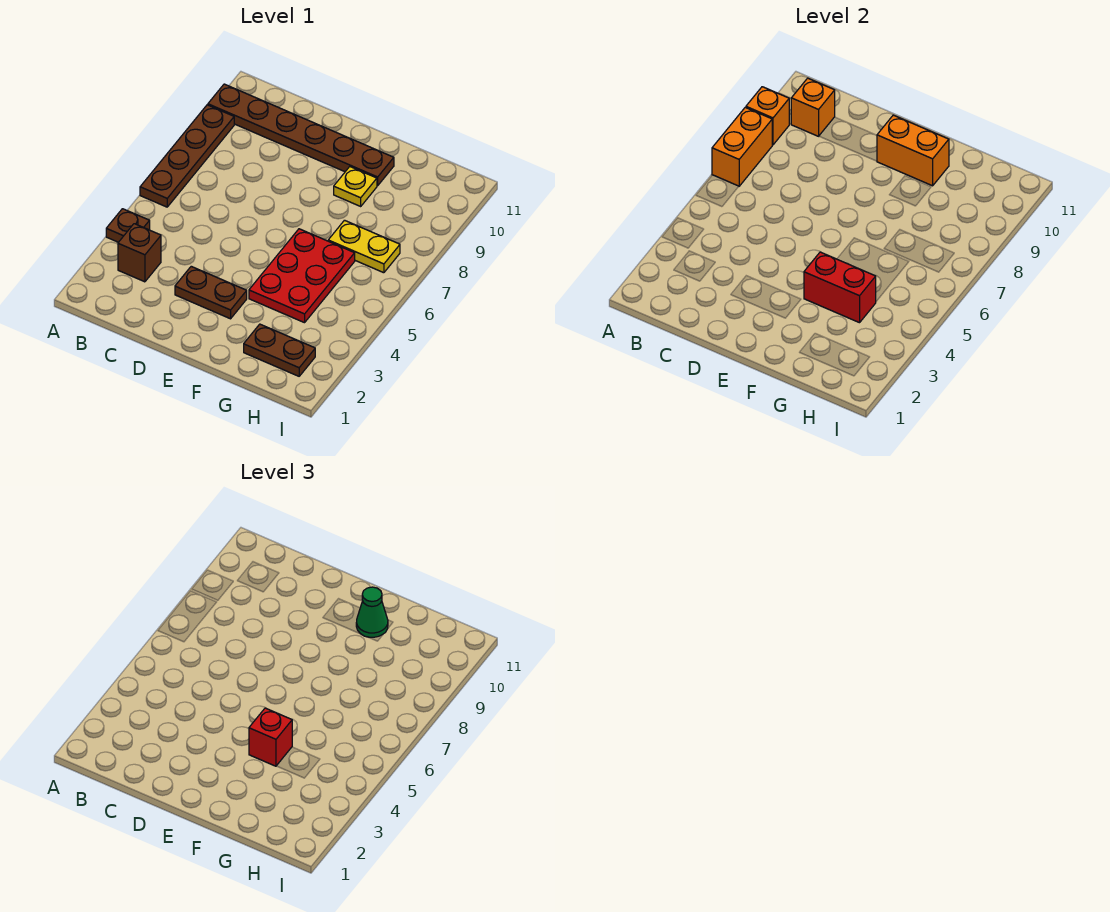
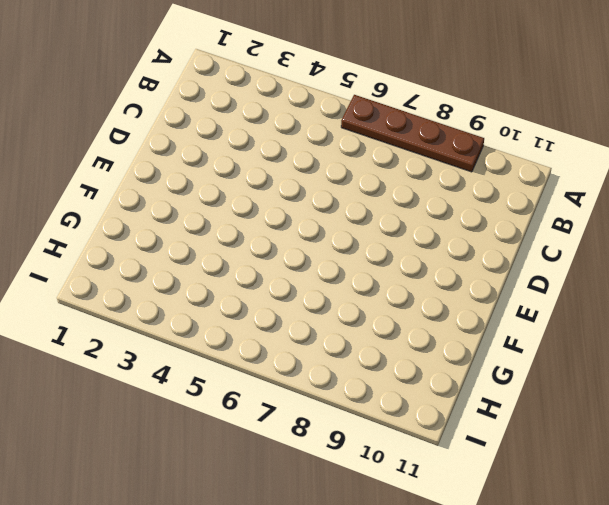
none -> brown plate A4 level 1
none -> brown plate A10:F10 level 1
none -> brown brick B3 level 1

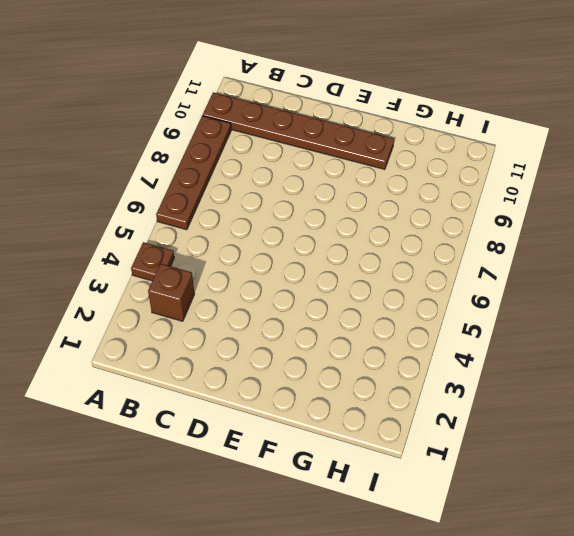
none -> brown plate D3:E3 level 1
none -> red plate F4:G6 level 1
none -> yellow plate F9 level 1

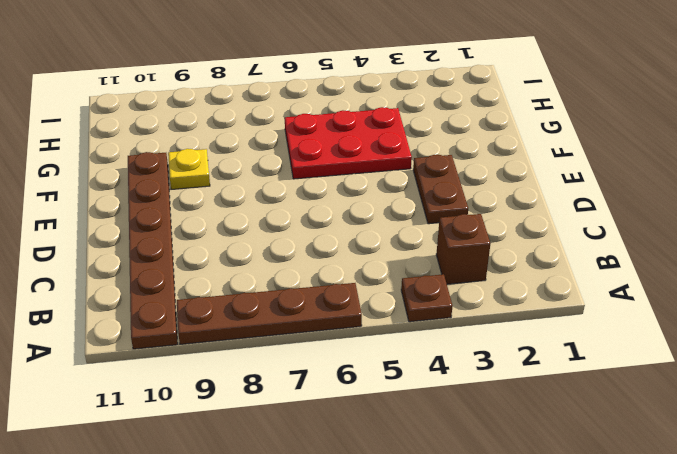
none -> brown plate G2:H2 level 1
none -> yellow plate G7:H7 level 1
none -> orange brick A7:A8 level 2

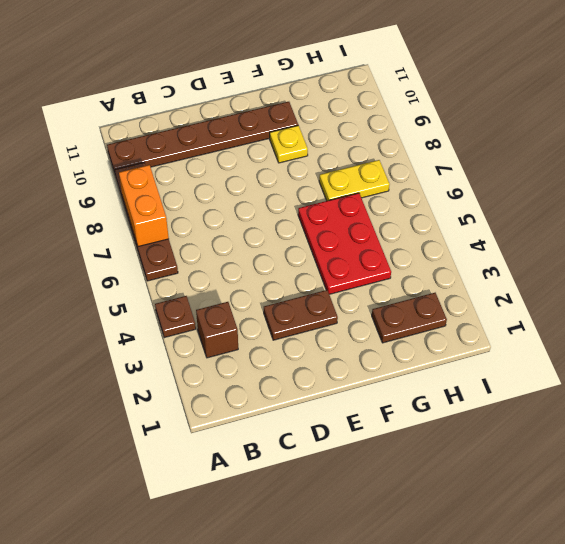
none -> orange brick A9 level 2
none -> orange brick B10 level 2
none -> orange brick E10:F10 level 2

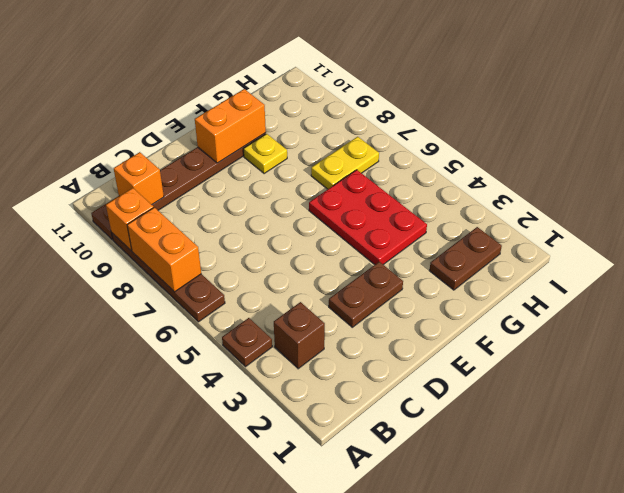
none -> red brick F4:G4 level 2
none -> red brick F4 level 3
none -> green cone F10 level 3

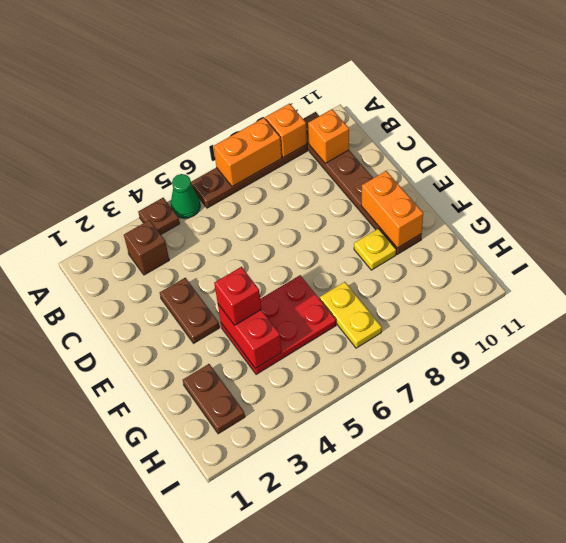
green cone A5 level 1 -> green cone F10 level 3

